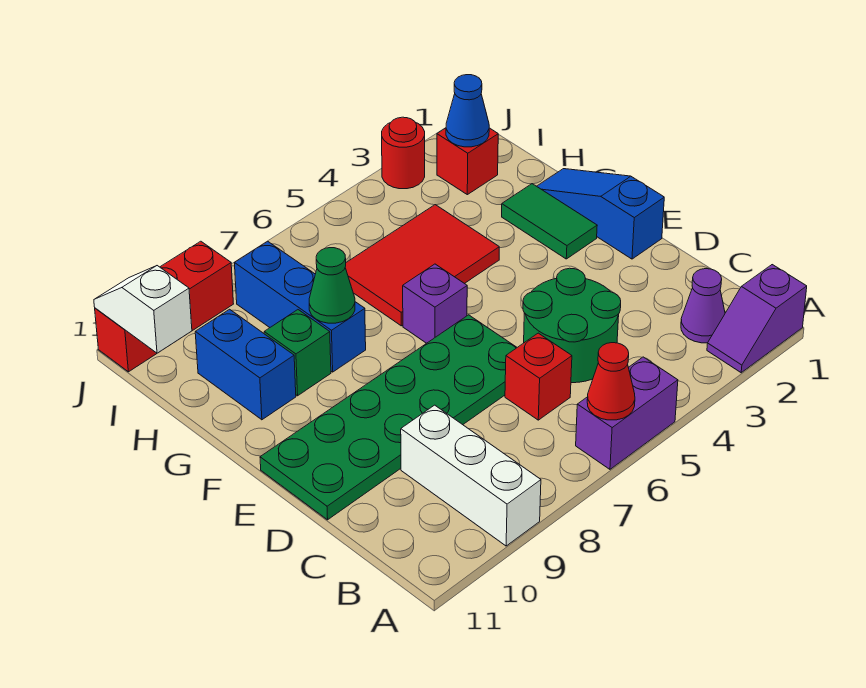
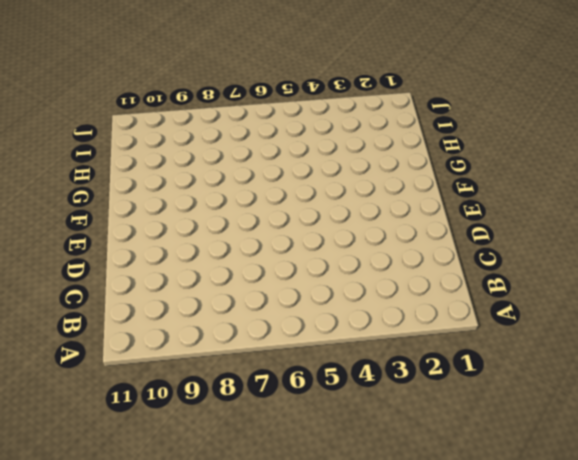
none -> purple slope A1:A2 level 1 top 1
none -> purple brick A5:A6 level 1
none -> white brick A9:C9 level 1

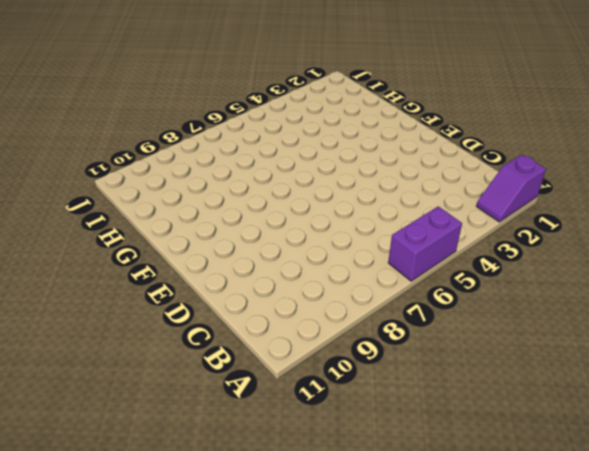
none -> white brick A9:C9 level 1
none -> purple cone B2 level 1
none -> green round brick C4:D5 level 1

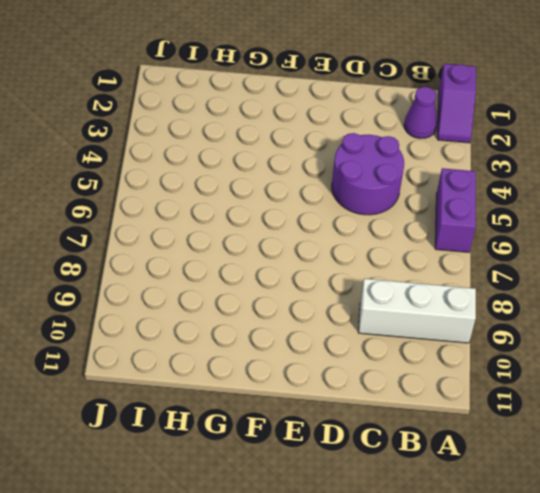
purple round brick C4:D5 level 1 -> green round brick C4:D5 level 1
none -> red brick C6 level 1
none -> green plate D6:E11 level 1
none -> blue slope E1:G1 level 1 top E

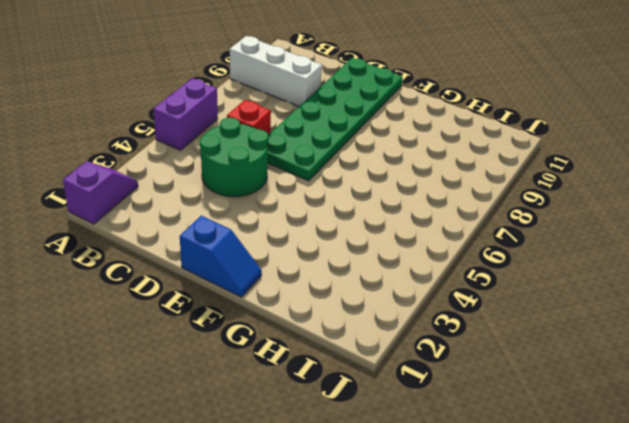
blue slope E1:F1 level 1 top E -> blue slope E1:G1 level 1 top E
none -> purple cone B2 level 1
none -> green tile F2:G2 level 1
none -> purple brick F6 level 1

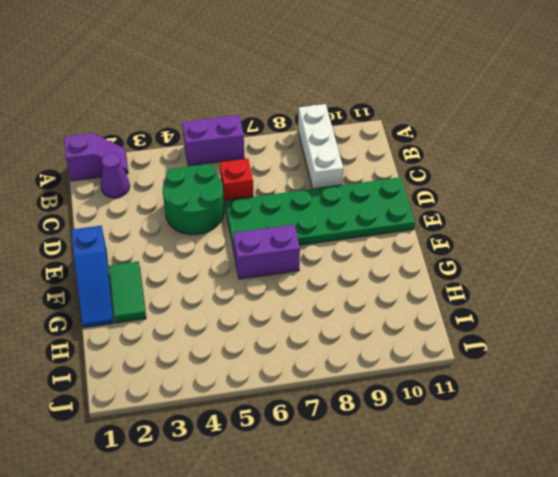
purple brick F6:F7 level 1 -> purple brick F6 level 1
none -> red tile G4:H6 level 1
none -> blue brick G8:I8 level 1
none -> green brick G9 level 1

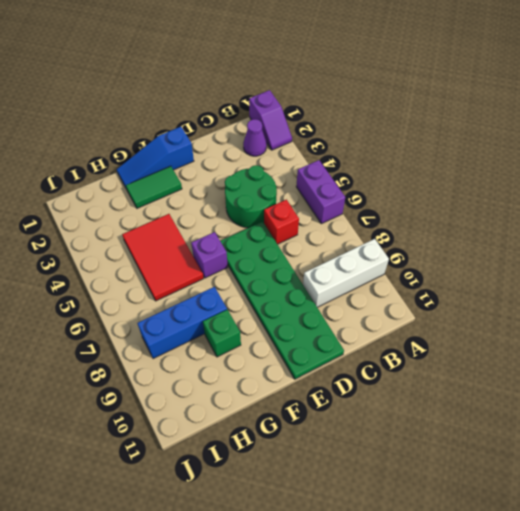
none -> blue brick G10:H10 level 1
none -> red brick I2 level 1
none -> red round brick J3 level 1

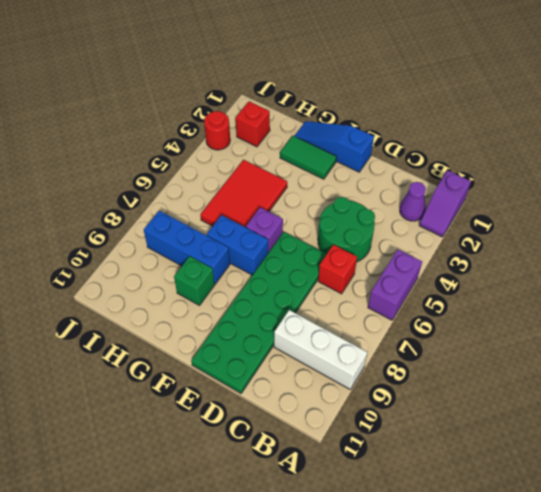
blue brick F7:G7 level 1 -> blue brick G10:H10 level 1
none -> red brick J9:J11 level 1
none -> red cone A6 level 2
none -> green cone G8 level 2

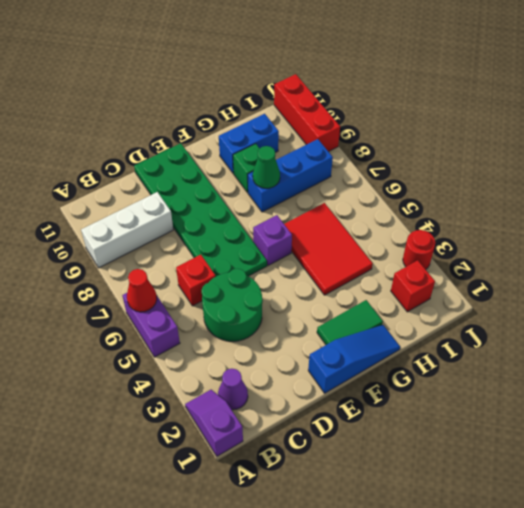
none -> blue cone I2 level 2
none -> white slope I11:J11 level 2 top I

